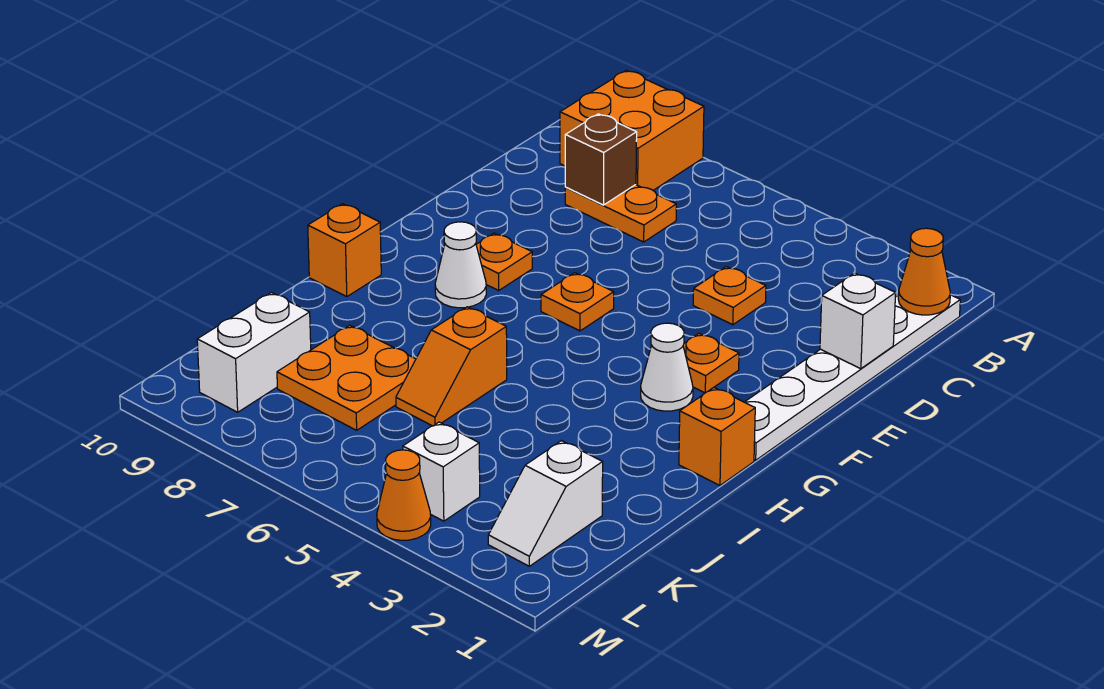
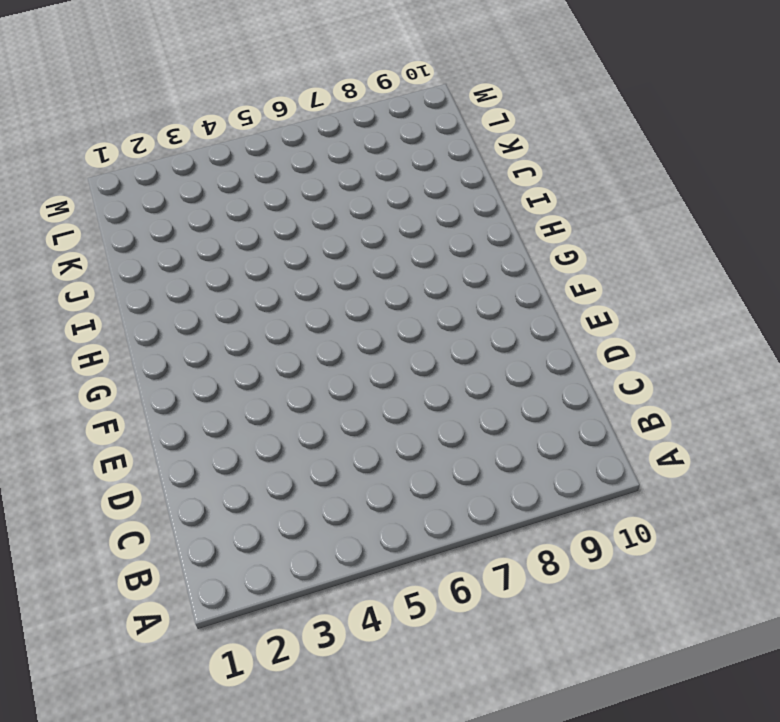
none -> orange brick A8:B9 level 1
none -> white plate B1:G1 level 1
none -> orange plate C7:C8 level 1

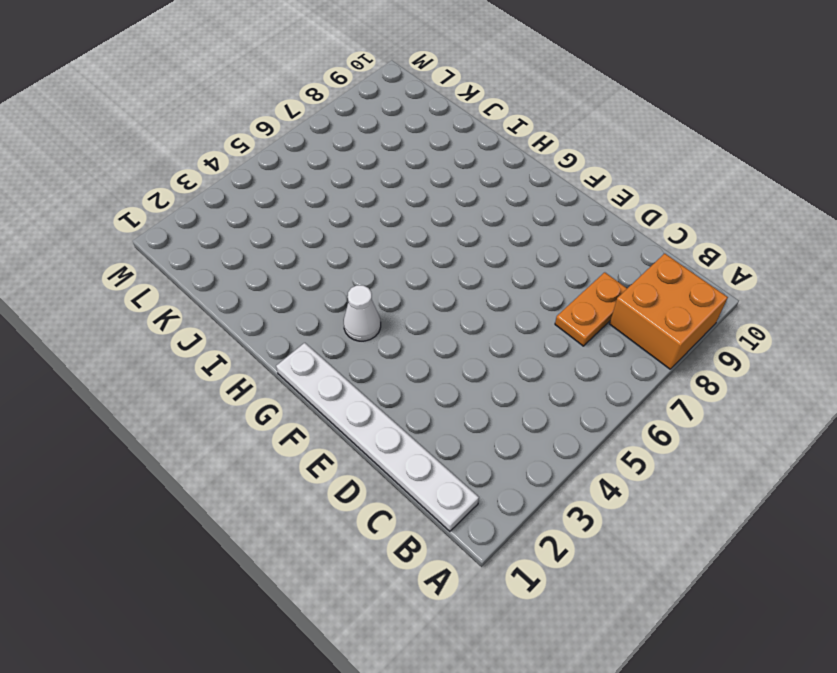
none -> orange plate D4 level 1
none -> orange plate F3 level 1
none -> orange plate F6 level 1

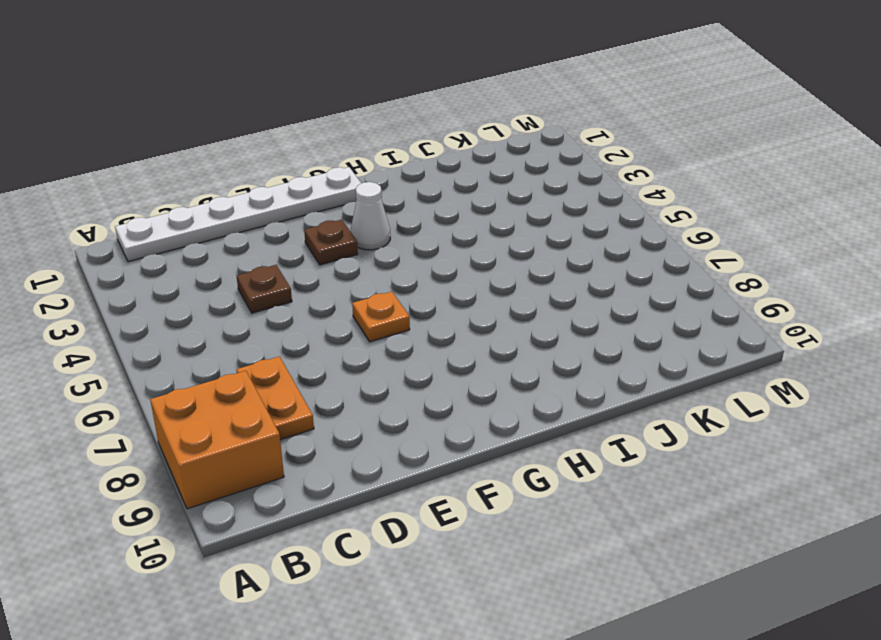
brown plate D4 level 1 -> orange plate D4 level 1
brown plate F3 level 1 -> orange plate F3 level 1
none -> orange plate F8 level 1
none -> white cone G8 level 1
none -> orange brick H1 level 1

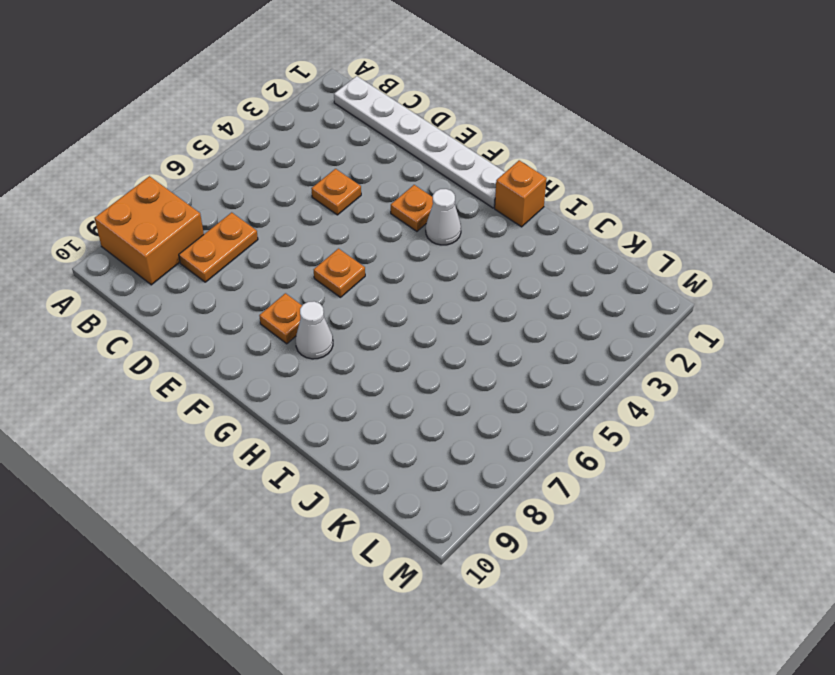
none -> orange brick H10 level 1
none -> orange slope I6:J6 level 1 top I
none -> orange plate J7:K8 level 1

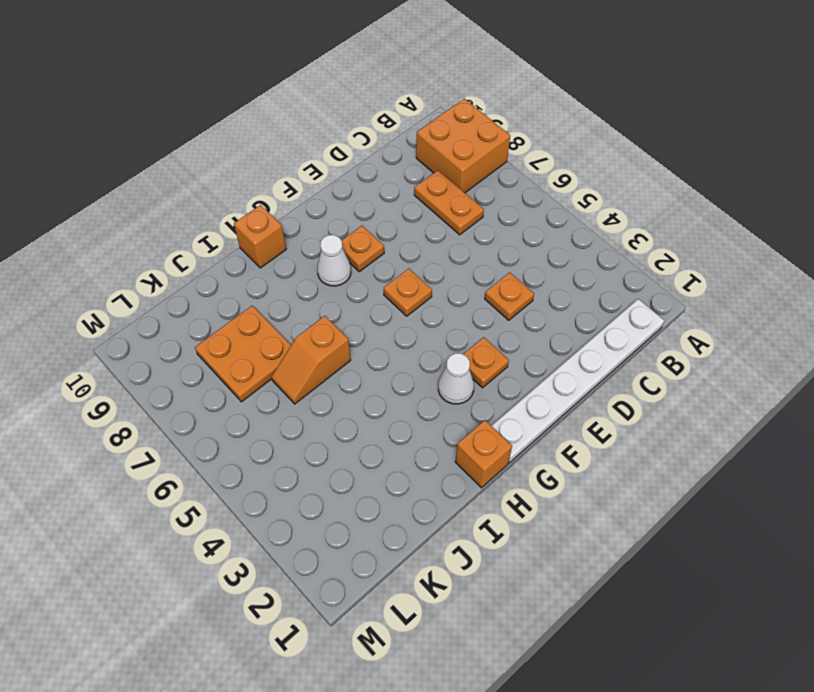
none -> white slope K2:L2 level 1 top K
none -> white brick K9:L9 level 1
none -> white brick L4 level 1

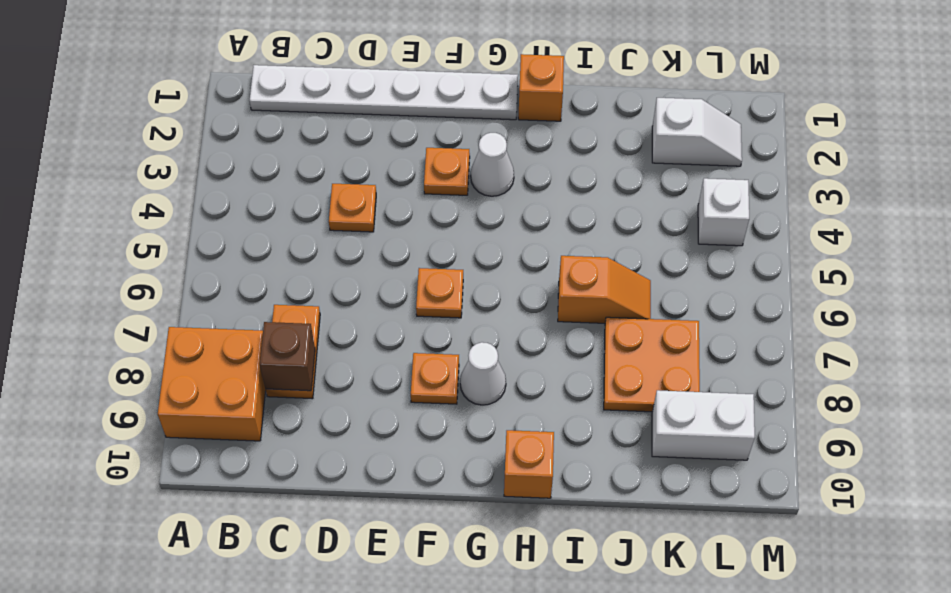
none -> orange cone M4 level 1
none -> orange cone B1 level 2
none -> white brick D1 level 2

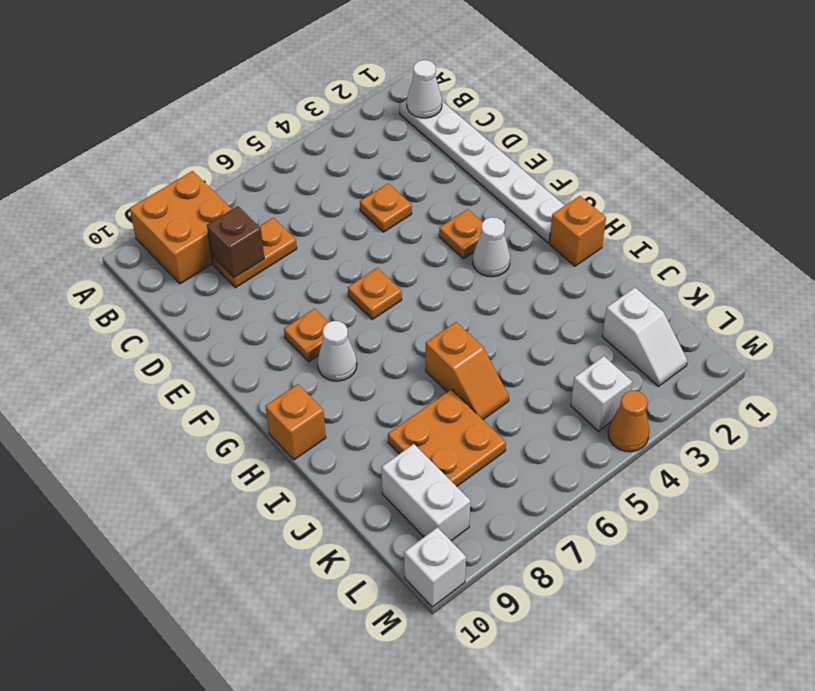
white cone B1 level 2 -> orange cone B1 level 2
white brick M10 level 1 -> white brick D1 level 2

